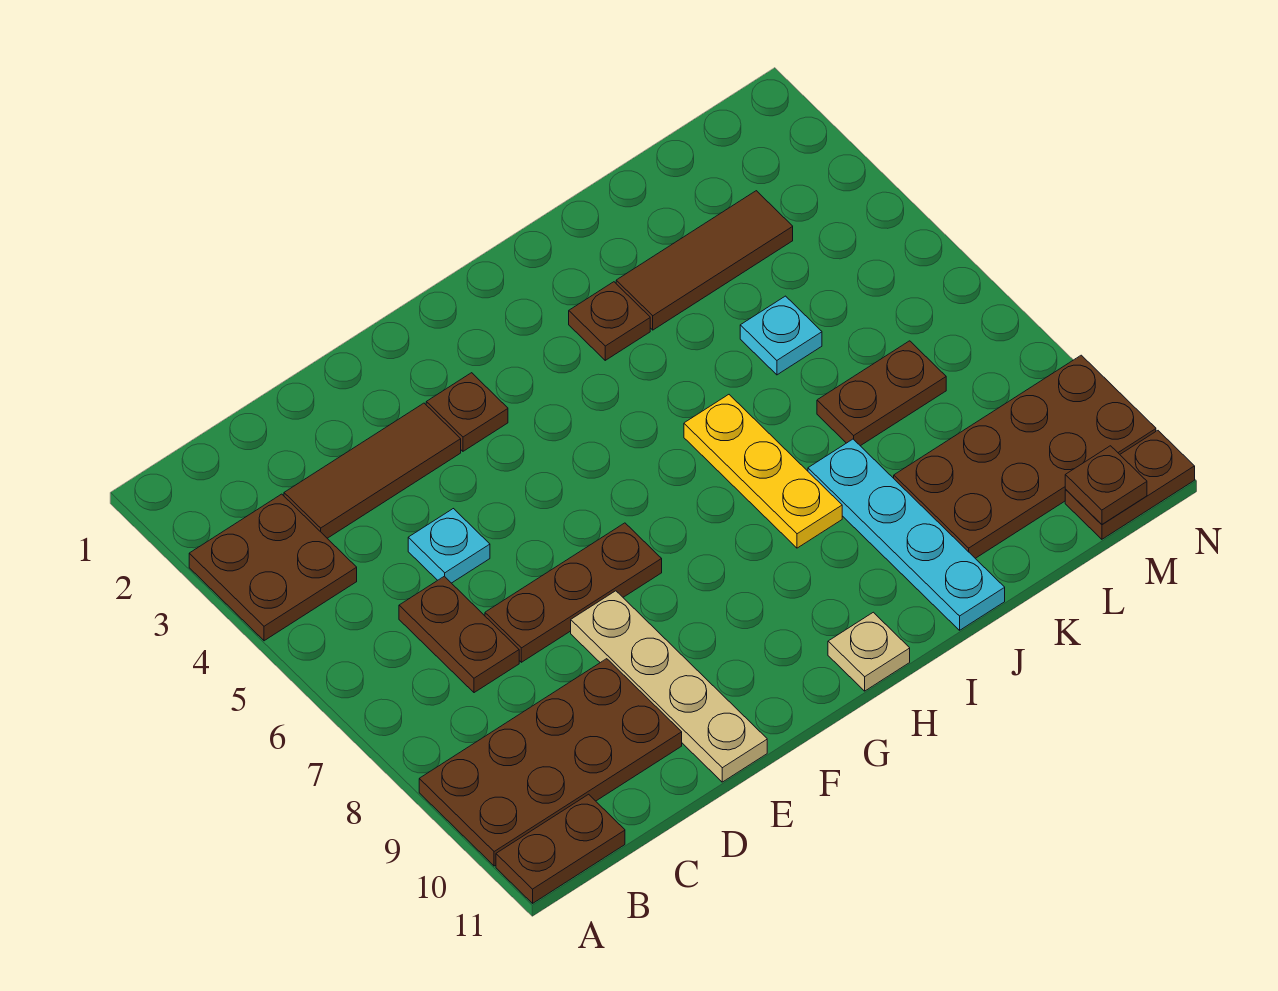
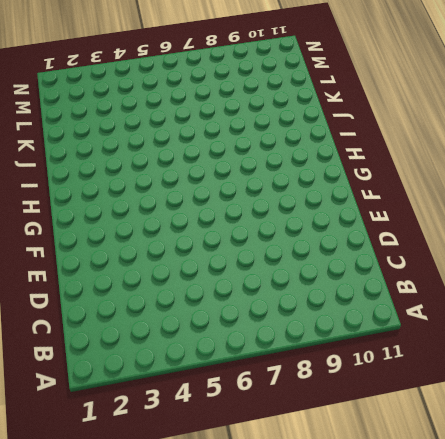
none -> brown plate A3:B4 level 1
none -> brown plate A9:D10 level 1
none -> brown plate A11:B11 level 1

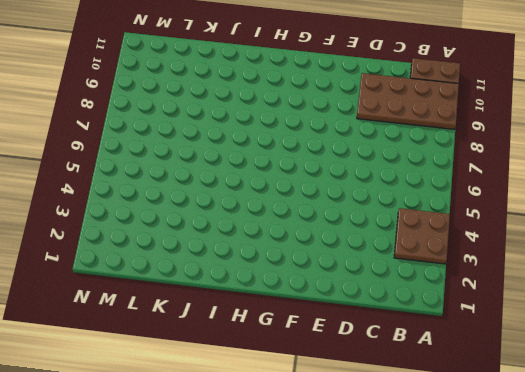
none -> brown tile C3:E3 level 1
none -> brown plate C6:C7 level 1
none -> cyan plate D5 level 1

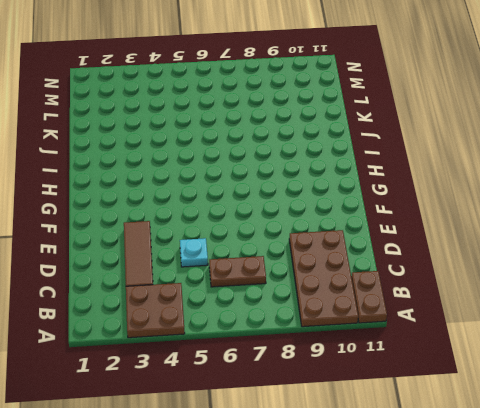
none -> brown plate D7:F7 level 1
none -> tan plate E8:E11 level 1
none -> brown plate F3 level 1

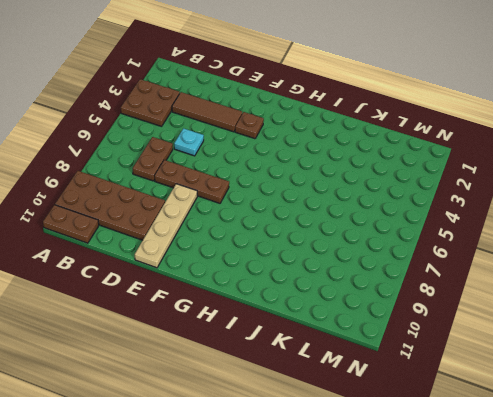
none -> tan plate H11 level 1
none -> brown plate I3 level 1
none -> yellow plate I6:I8 level 1

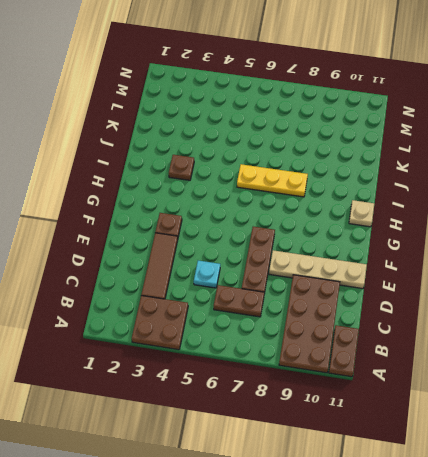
none -> brown tile J3:L3 level 1
none -> cyan plate J8:J11 level 1
none -> cyan plate K5 level 1

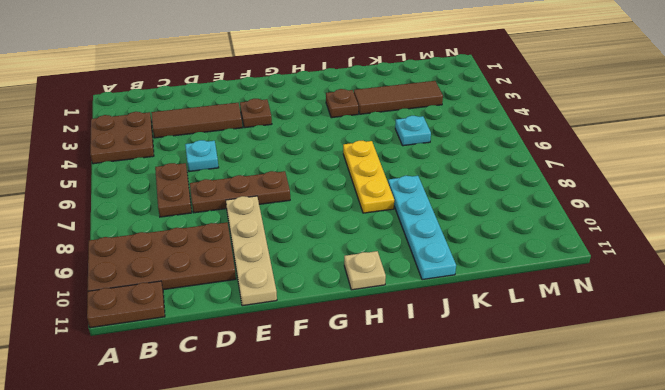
none -> brown plate K7:L7 level 1
none -> brown plate K9:N10 level 1
none -> brown plate M11:N11 level 1

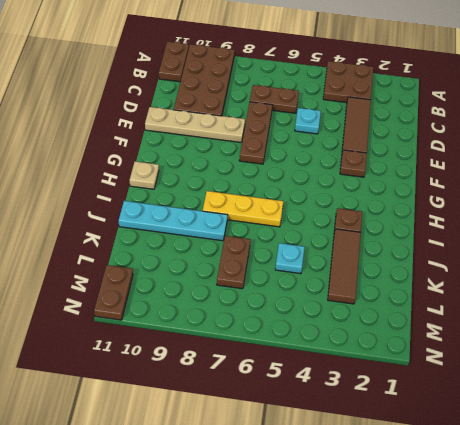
none -> brown plate K9:N10 level 1
none -> brown plate M11 level 2

